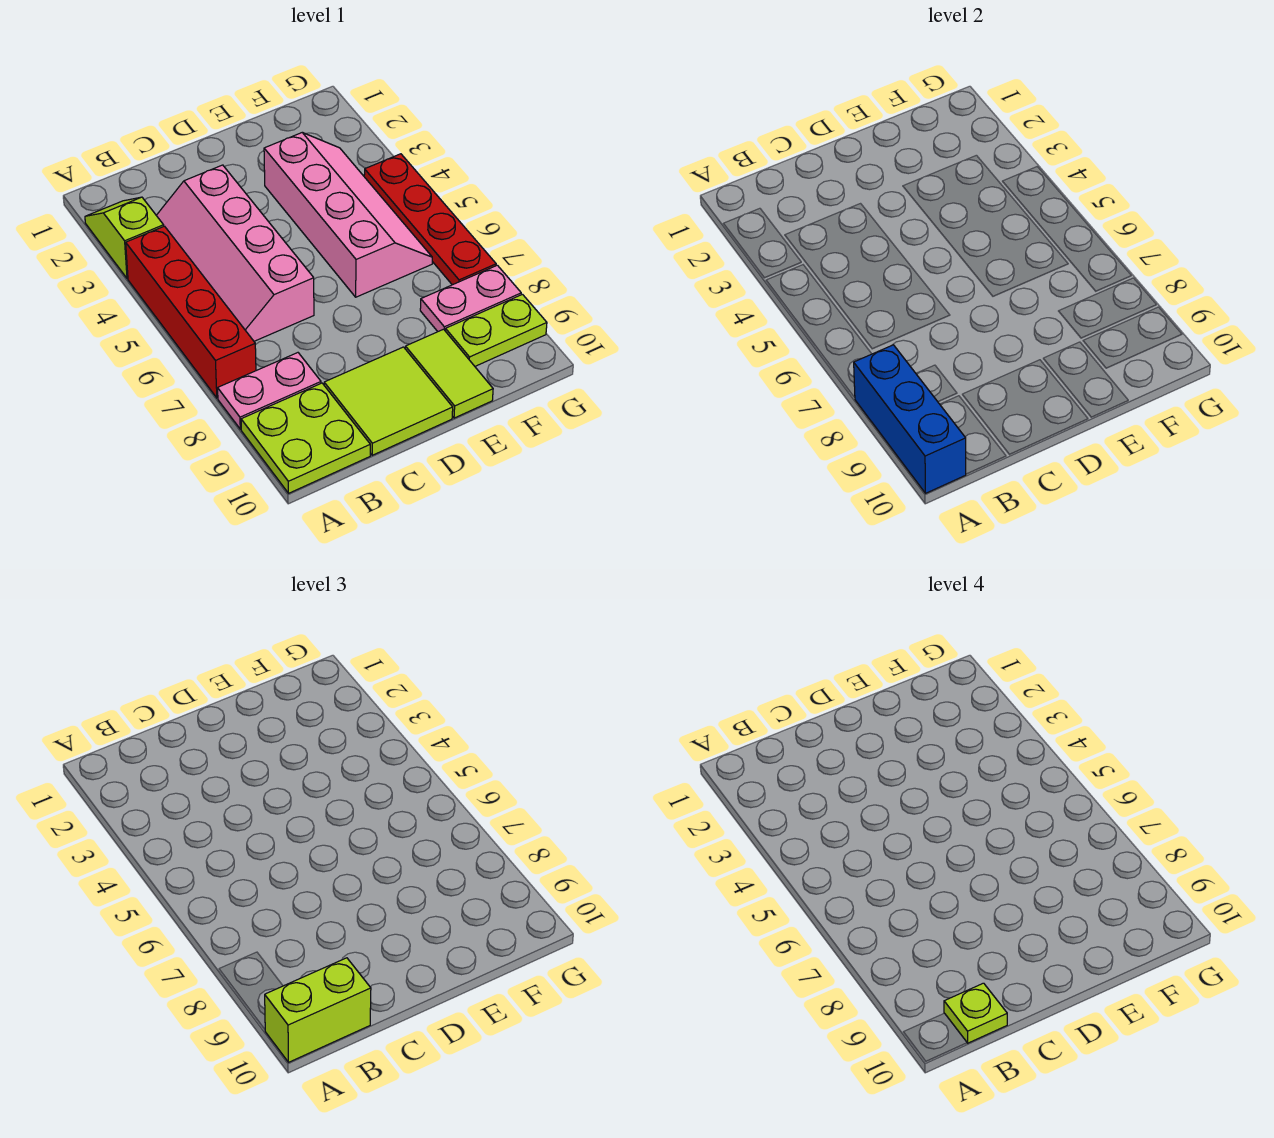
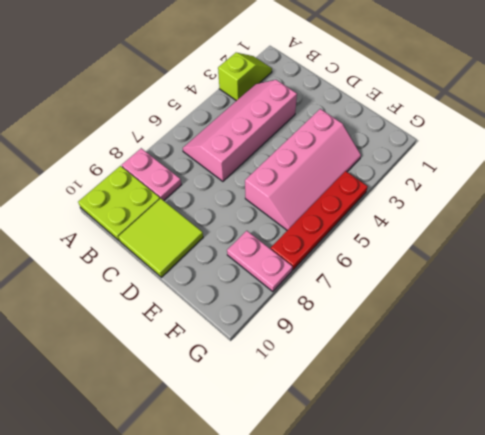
none -> red brick A4:A7 level 1
none -> lime tile E9:E10 level 1
none -> lime plate F9:G9 level 1

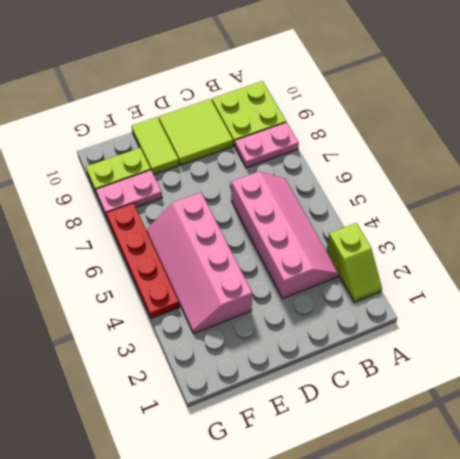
none -> red brick A4:A7 level 1
none -> blue brick A8:A10 level 2
none -> lime brick A10:B10 level 3

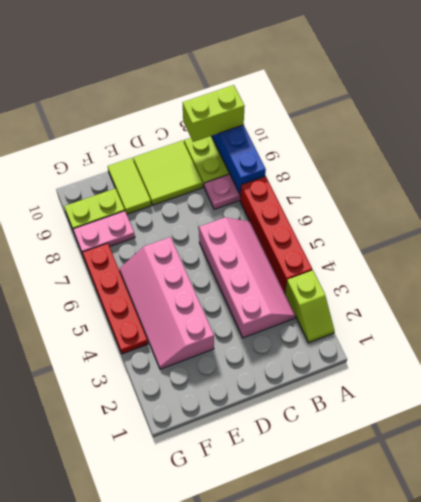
none -> lime plate B10 level 4

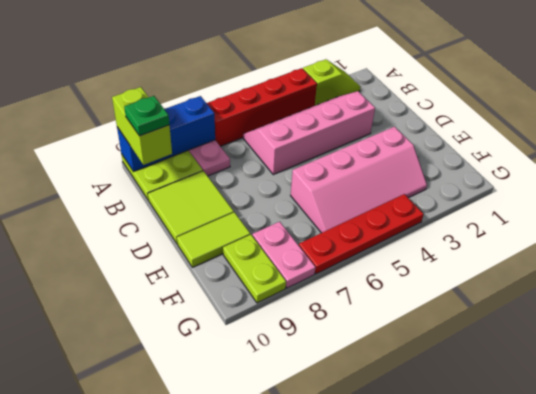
green plate B10 level 4 -> lime plate B10 level 4

